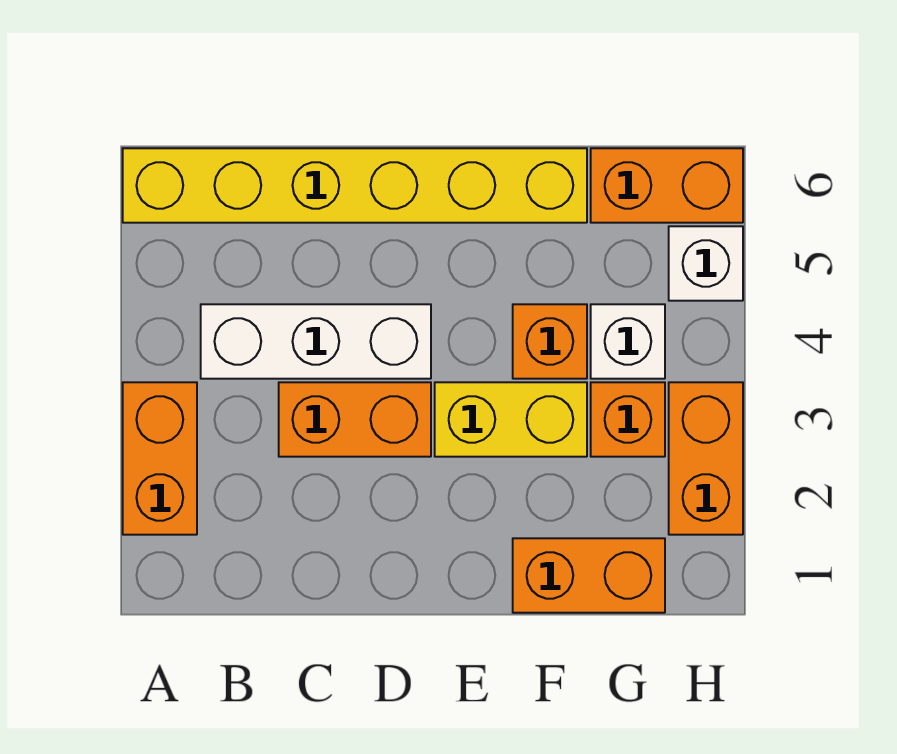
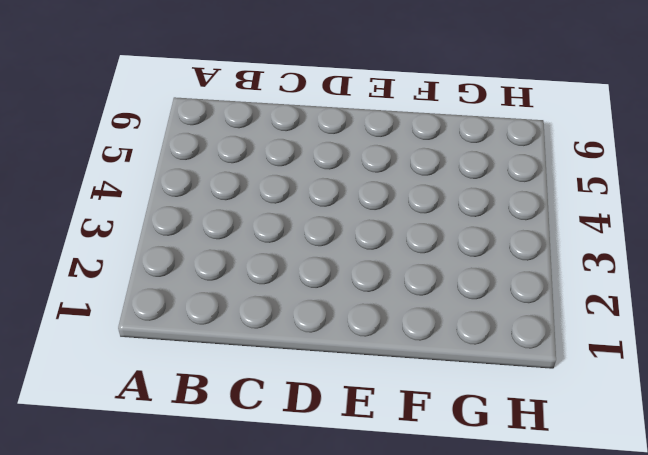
none -> orange brick A2:A3 level 1
none -> yellow brick A6:F6 level 1
none -> white brick B4:D4 level 1

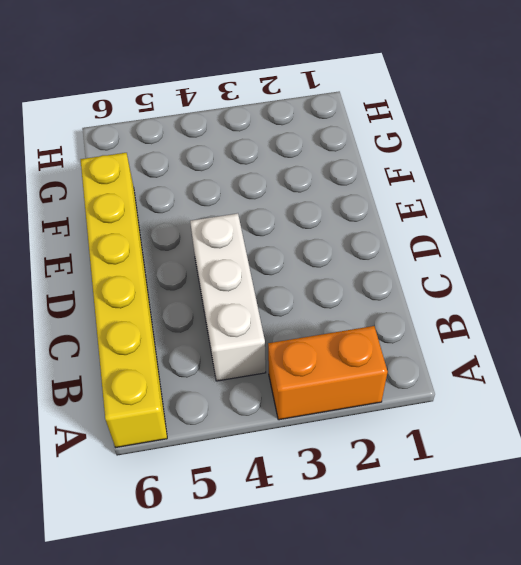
none -> orange brick C3:D3 level 1
none -> yellow brick E3:F3 level 1
none -> orange brick F1:G1 level 1

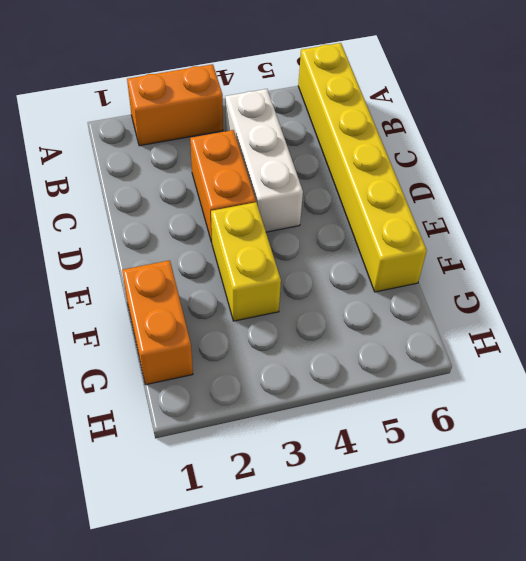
none -> orange brick F4 level 1
none -> orange brick G3 level 1
none -> white brick G4 level 1

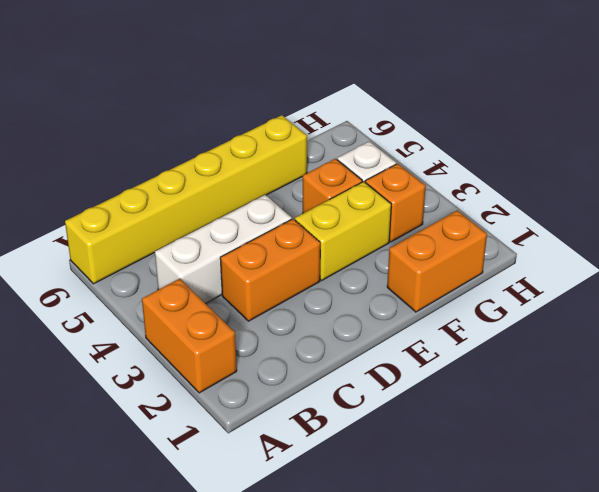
none -> orange brick G6:H6 level 1
none -> orange brick H2:H3 level 1
none -> white brick H5 level 1

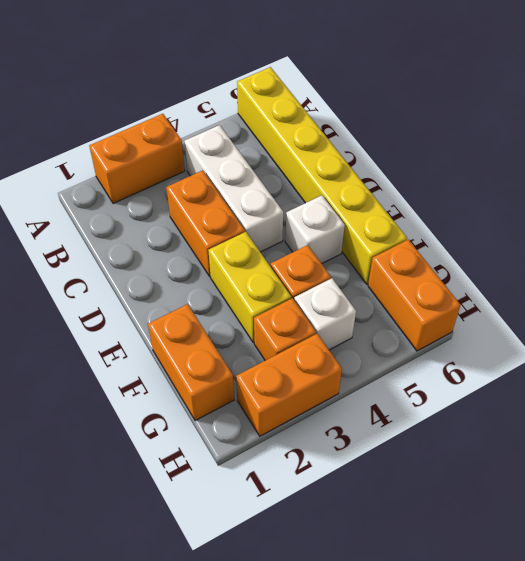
white brick E5 level 1 -> white brick H5 level 1

